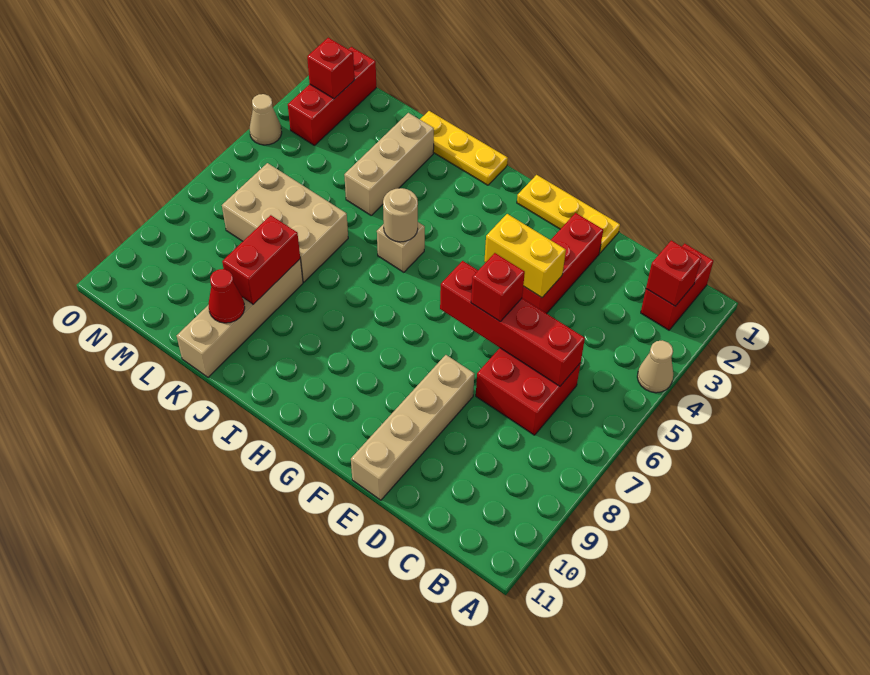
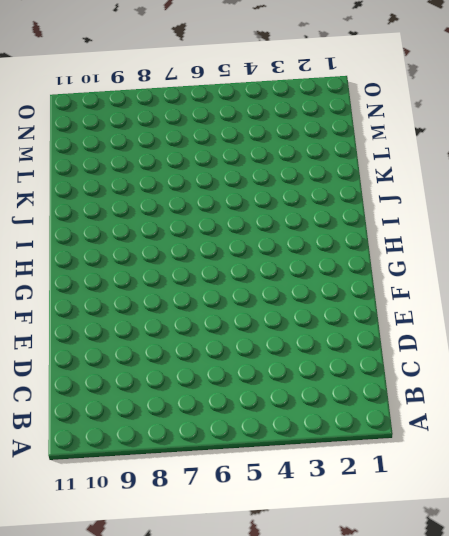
none -> tan cone A4 level 1
none -> red brick B1:B2 level 1
none -> red brick C6:D7 level 1

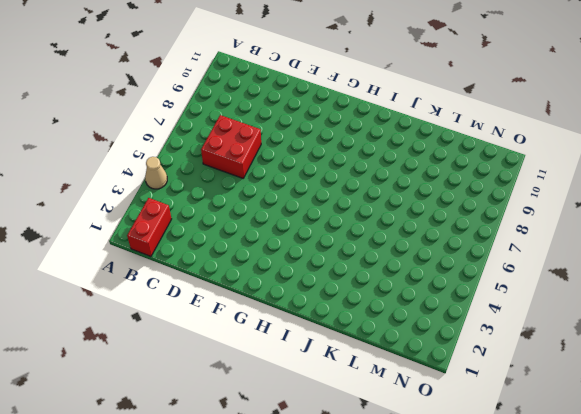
none -> yellow plate E1:G1 level 1
none -> red brick E2:E4 level 1
none -> tan brick E8:E11 level 1

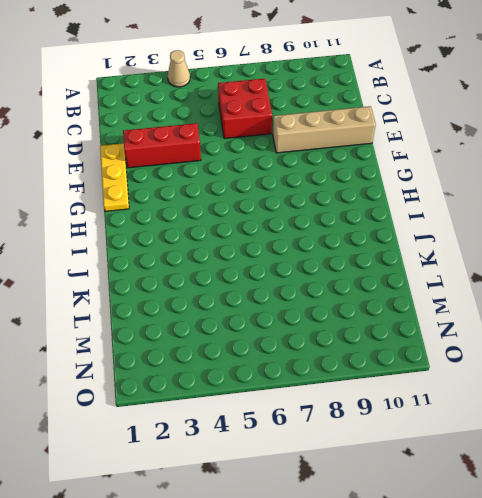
none -> red brick B1:B2 level 1
none -> yellow plate I1:K1 level 1
none -> tan brick I5 level 1

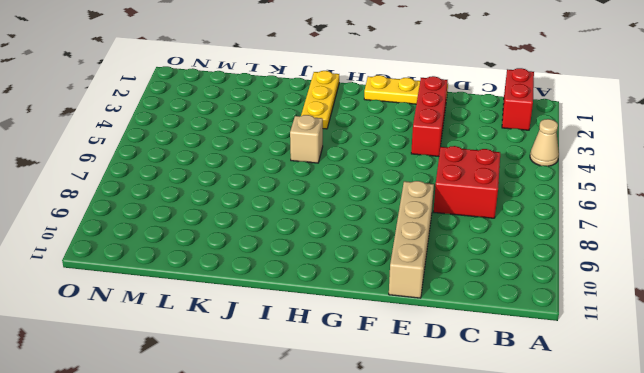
yellow plate I1:I3 level 1 -> yellow plate I1:K1 level 1
none -> tan brick K2:K4 level 1
none -> tan brick K6:M7 level 1
none -> tan brick K8:K11 level 1

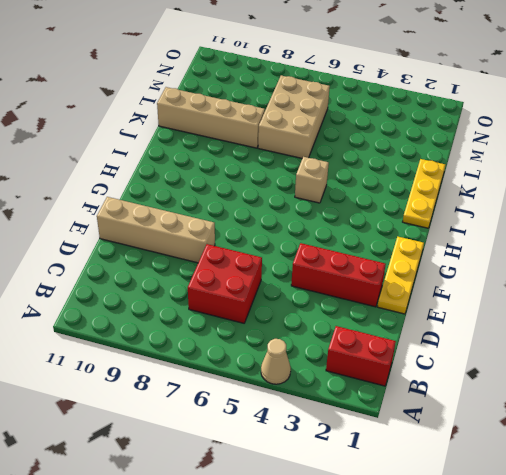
none -> tan brick K2:K4 level 1
none -> red brick N1:N3 level 1
none -> tan cone O4 level 1

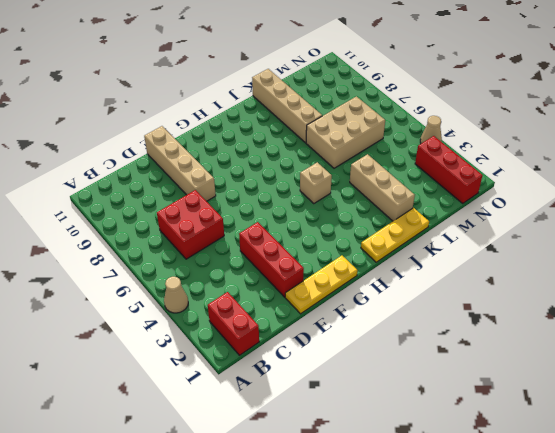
none -> red brick B2 level 2
none -> red brick C6:F6 level 2
none -> yellow brick E4:F4 level 2

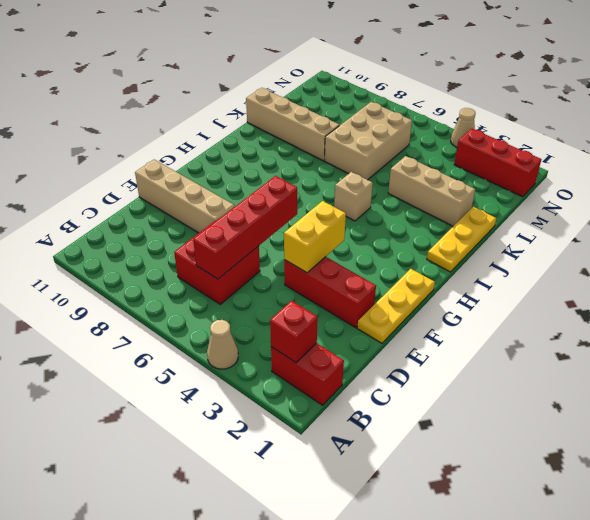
none -> tan round brick I5 level 2
none -> red brick K8:K9 level 2
none -> red cone K10 level 2

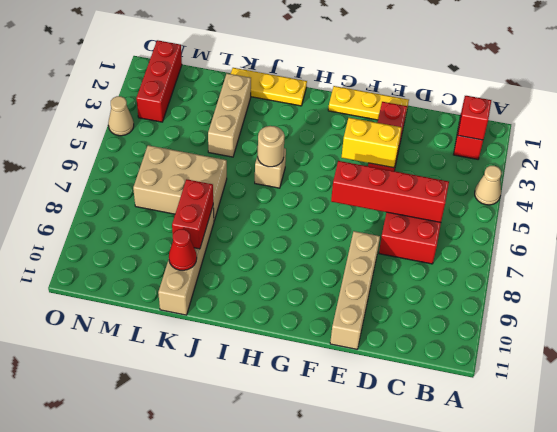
none -> red brick N2 level 2
none -> red brick E6 level 3

